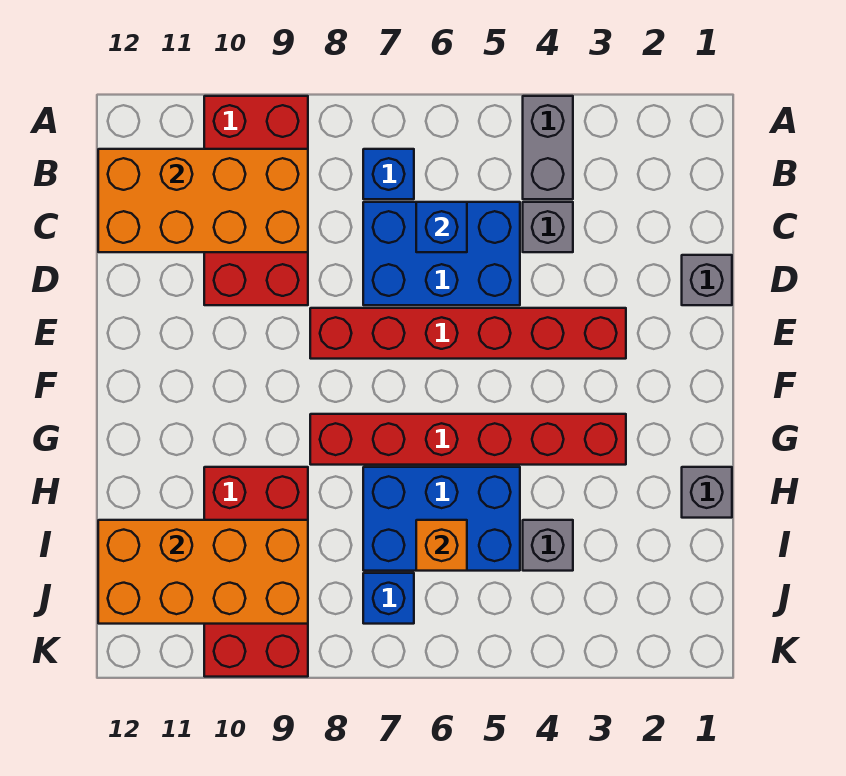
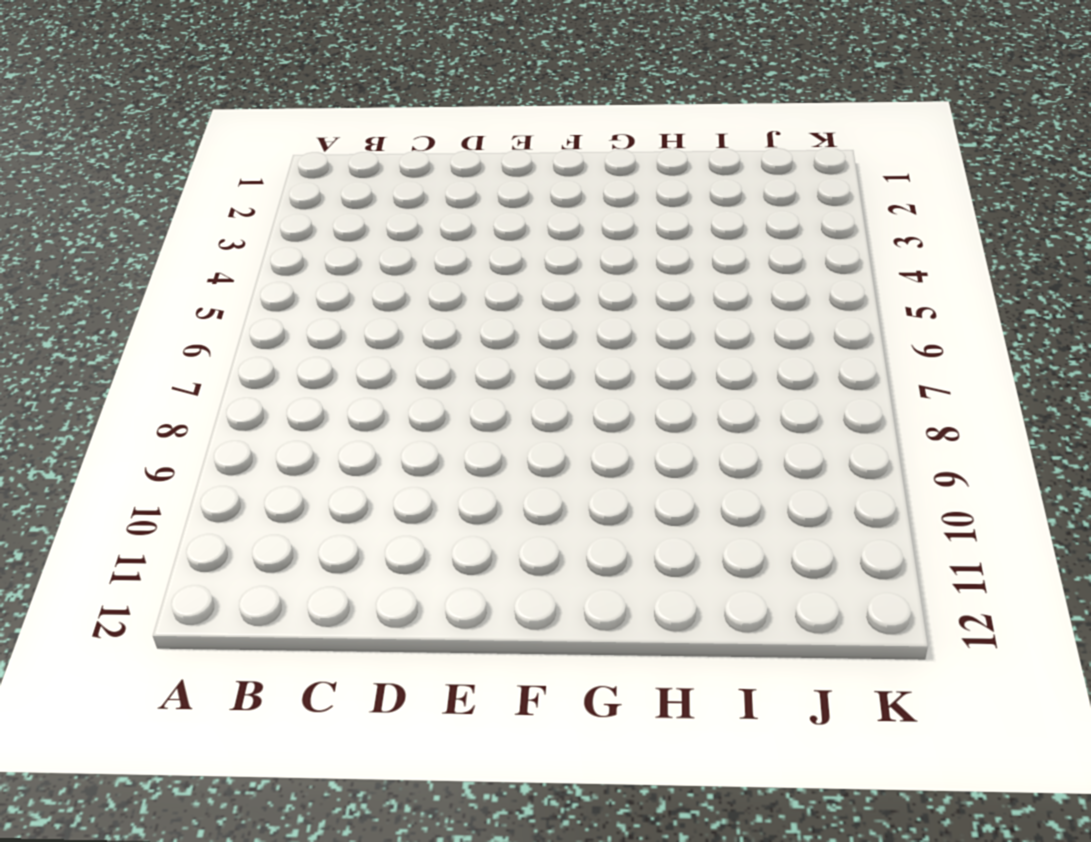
none -> grey brick A4:B4 level 1
none -> red brick A9:D10 level 1
none -> blue brick B7 level 1

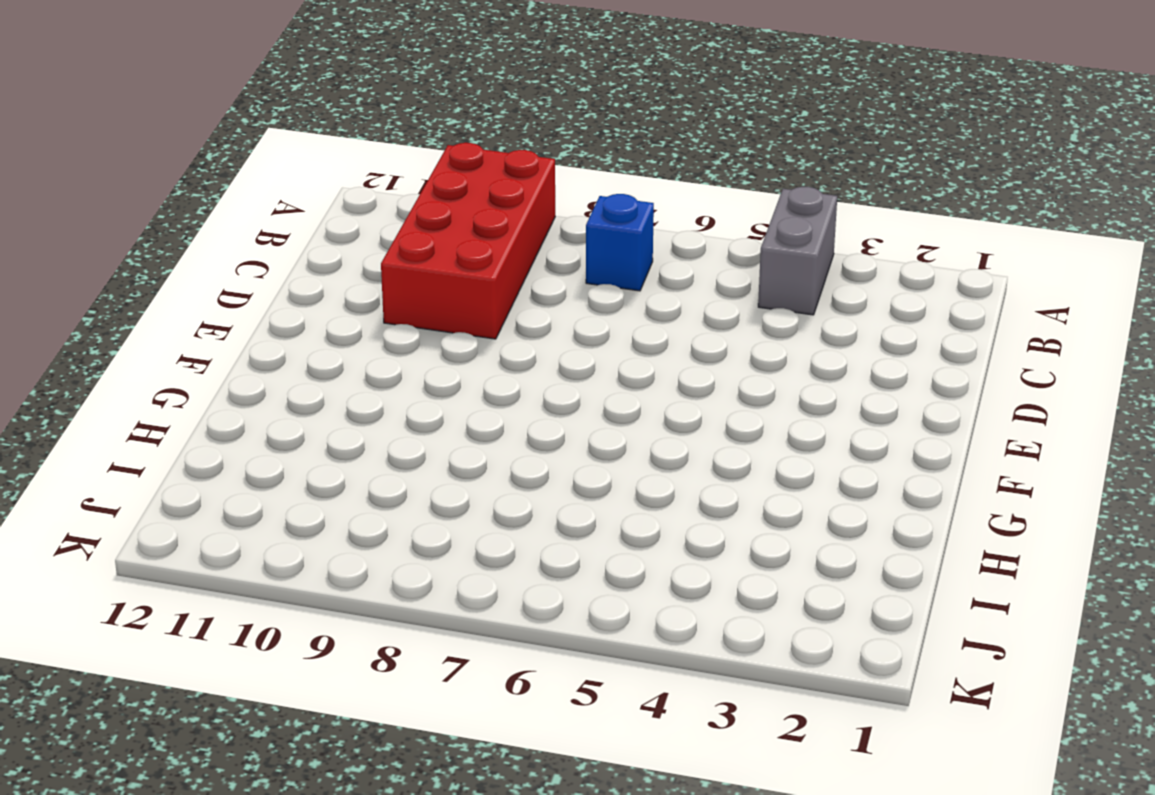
none -> grey brick C4 level 1
none -> blue brick C5:D7 level 1
none -> grey brick D1 level 1

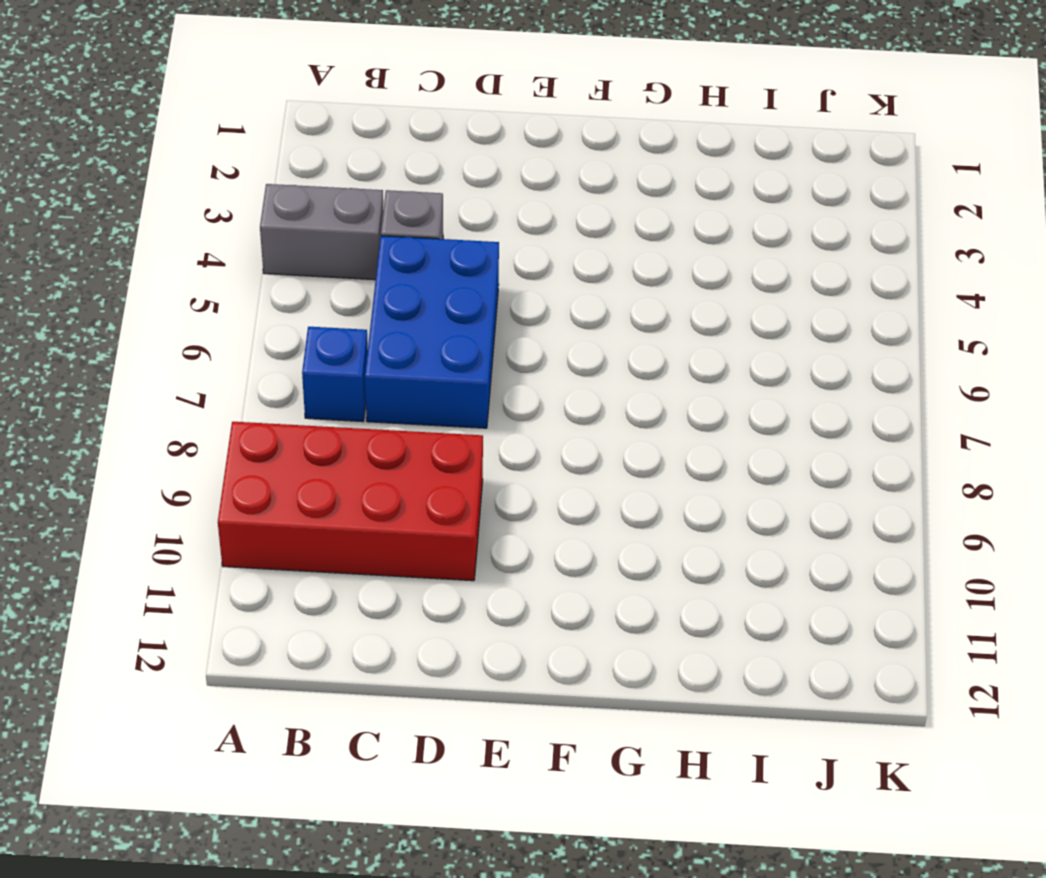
none -> grey brick D1 level 1
none -> red brick E3:E8 level 1
none -> red brick G3:G8 level 1

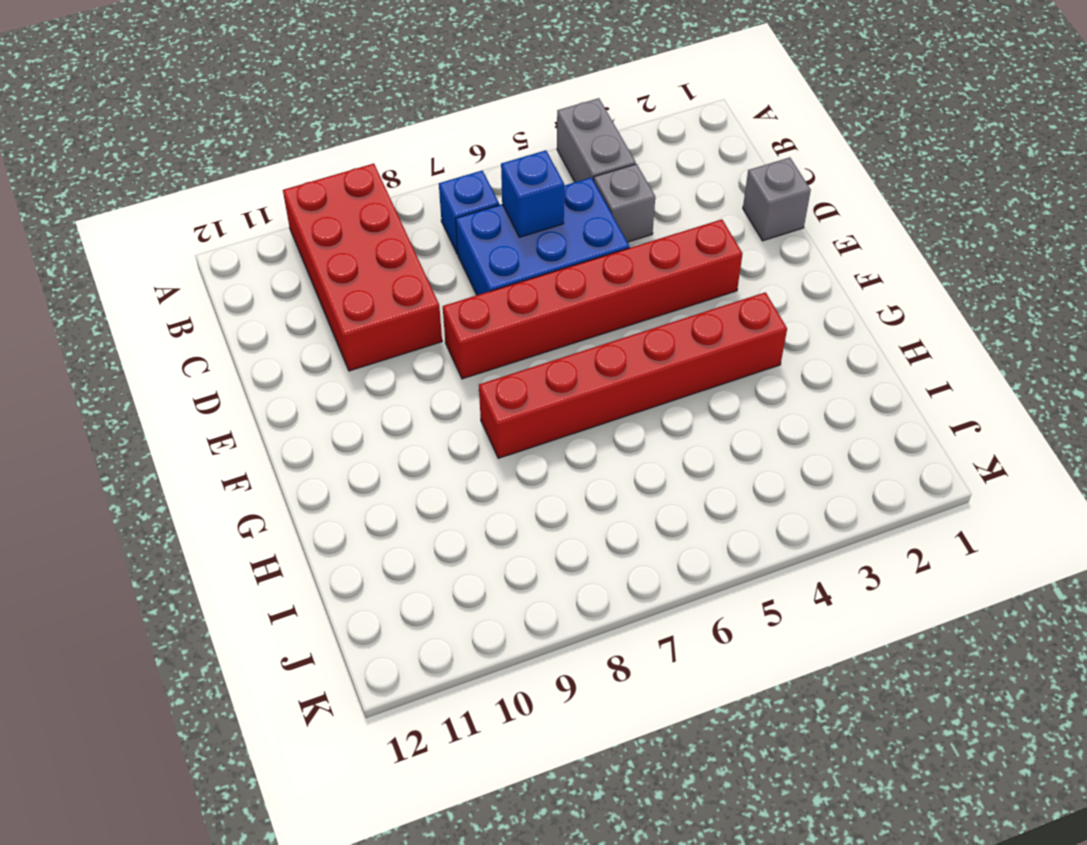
none -> grey brick H1 level 1
none -> blue brick H5:I7 level 1
none -> red brick H9:K10 level 1

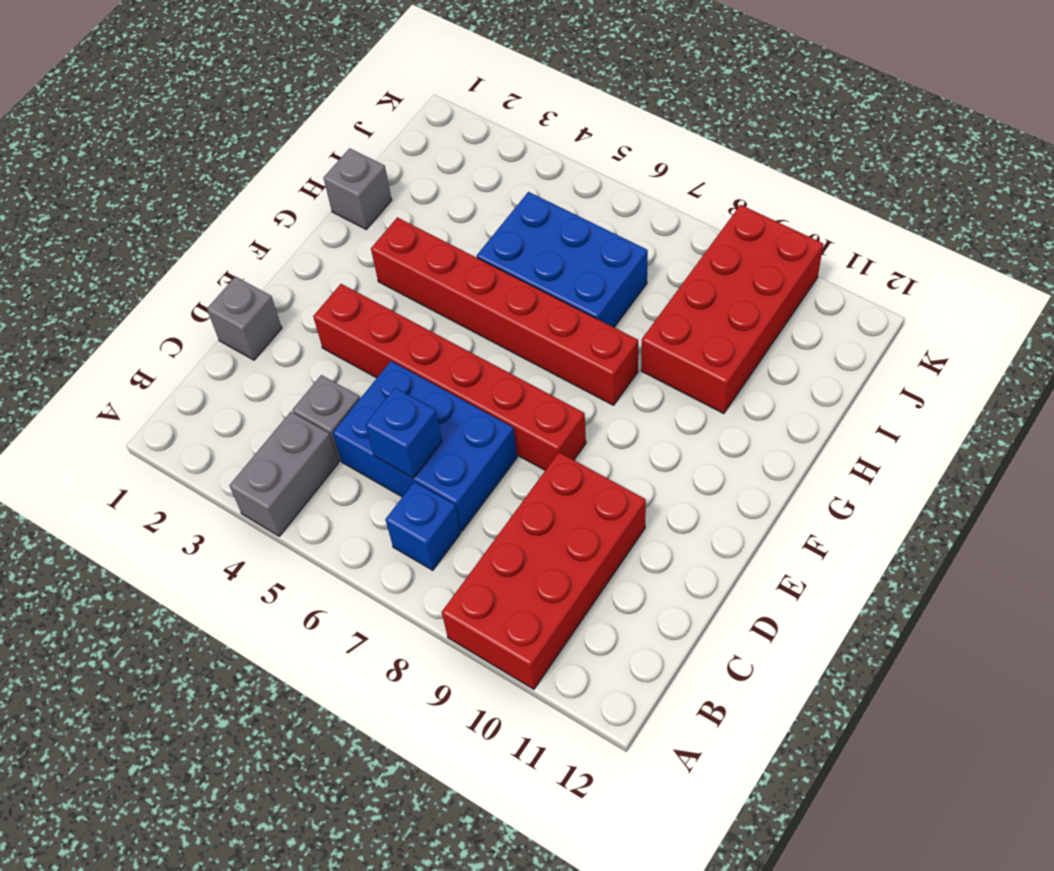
none -> grey brick I4 level 1
none -> blue brick J7 level 1
none -> orange brick B9:C12 level 2

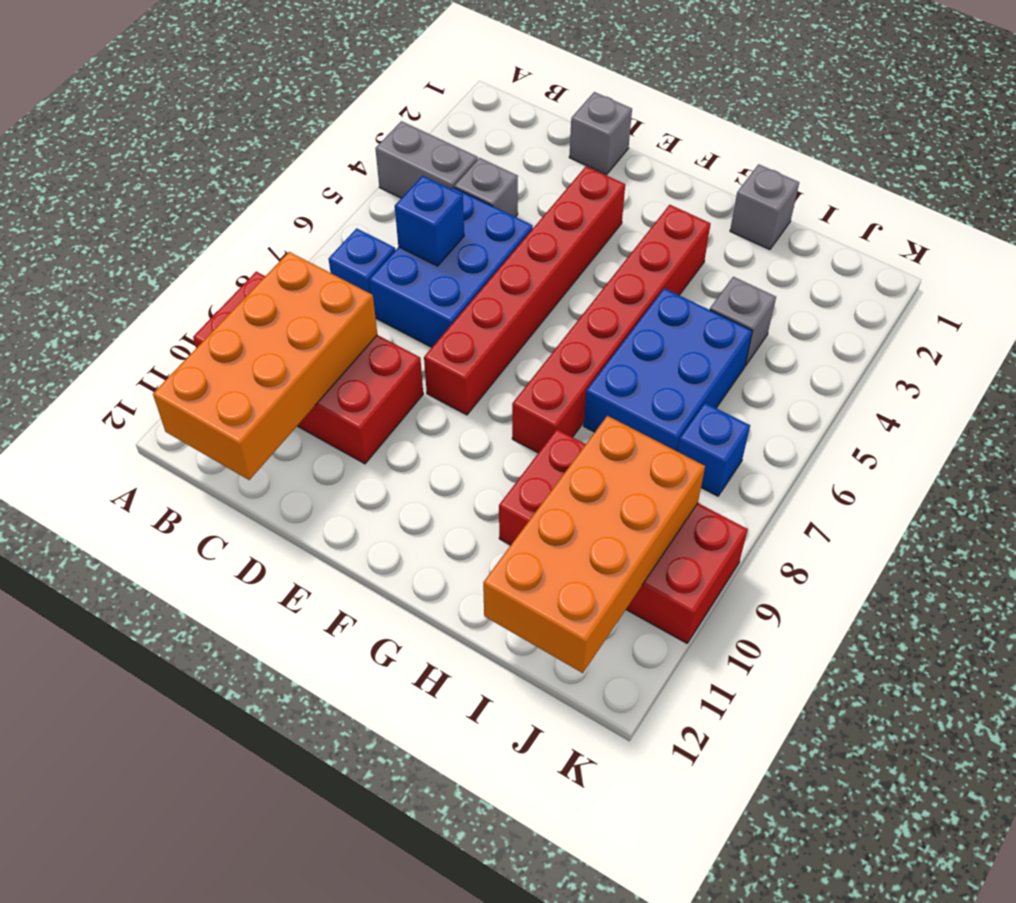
none -> orange brick I6 level 2

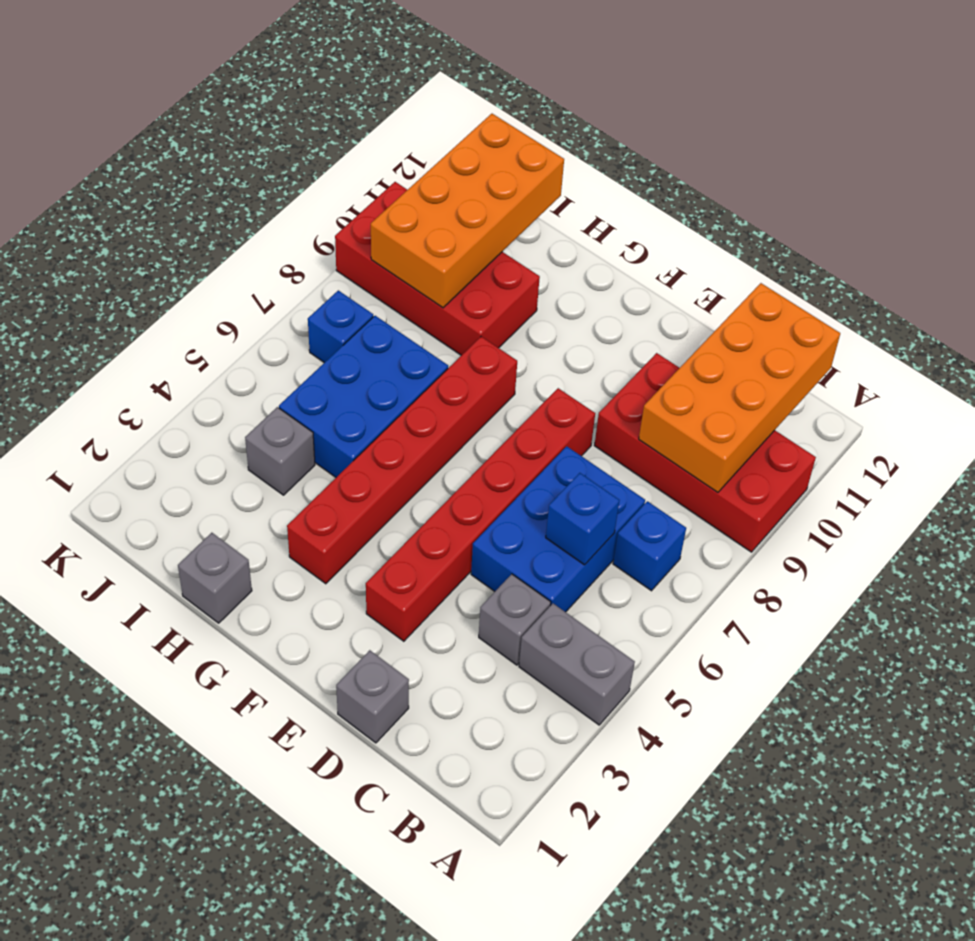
none -> orange brick I6 level 2

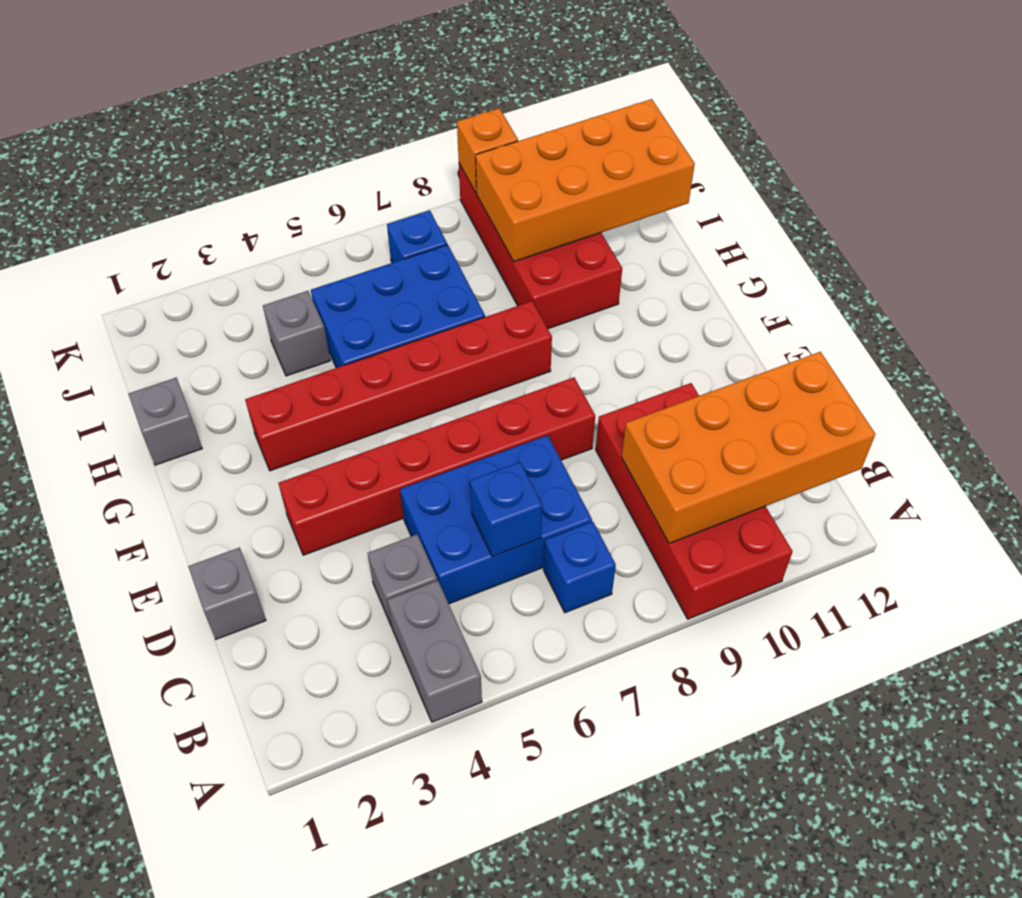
orange brick K9 level 2 -> orange brick I6 level 2

